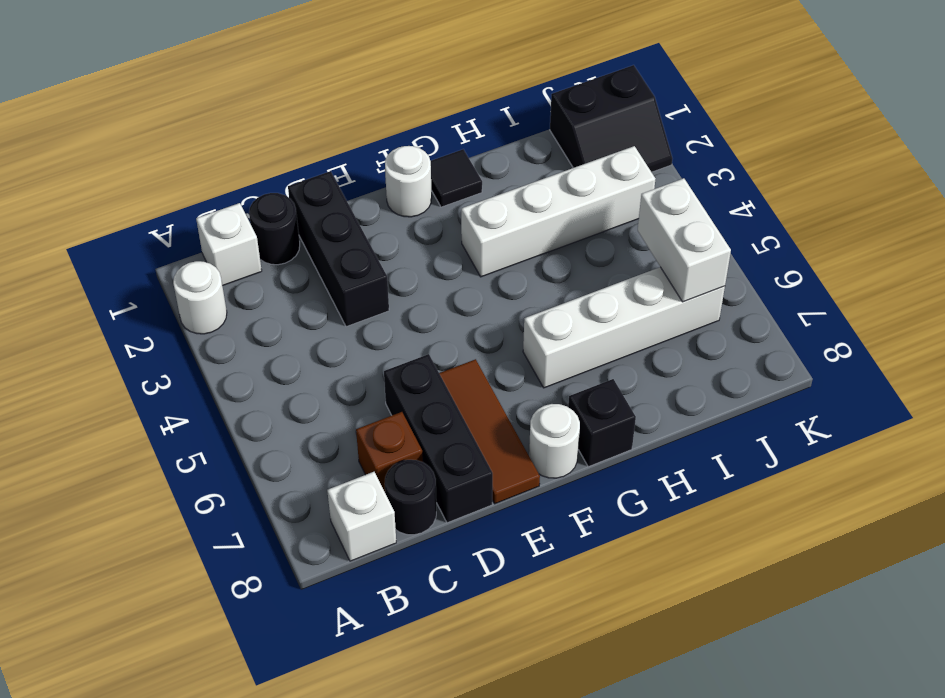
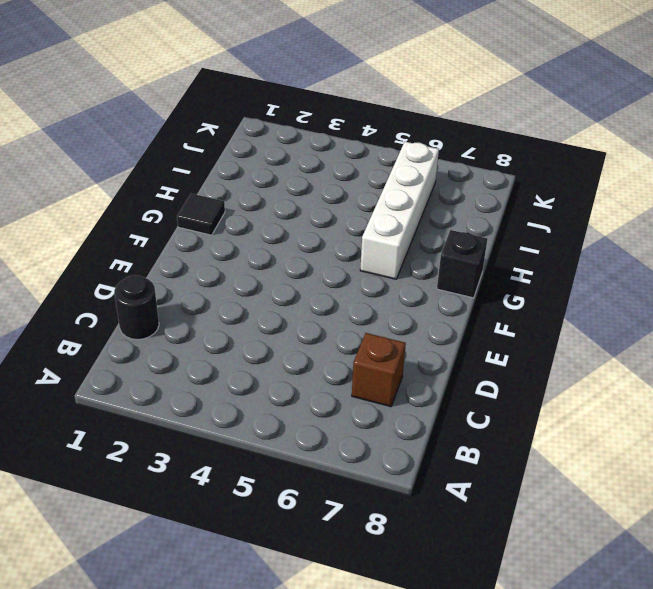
none -> white round brick A2 level 1
none -> white brick B1 level 1
none -> white brick B8 level 1

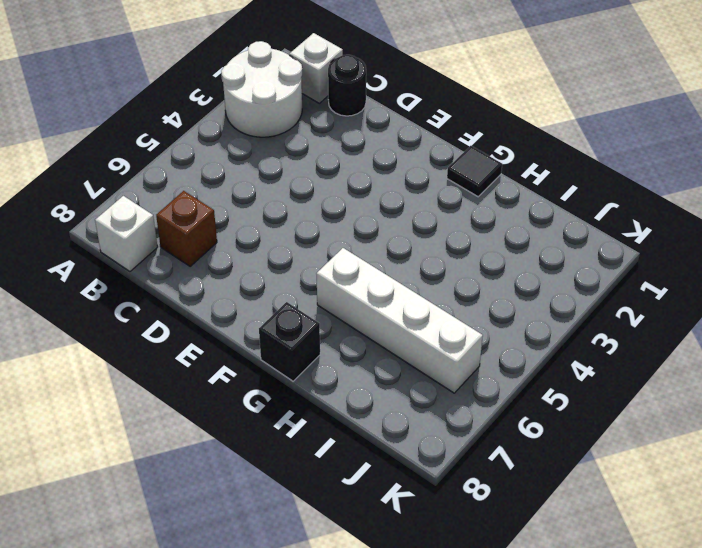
white round brick A2:B3 level 1 -> white round brick A2 level 1
none -> black round brick C8 level 1
none -> black brick D1:D3 level 1
none -> black brick D6:D8 level 1

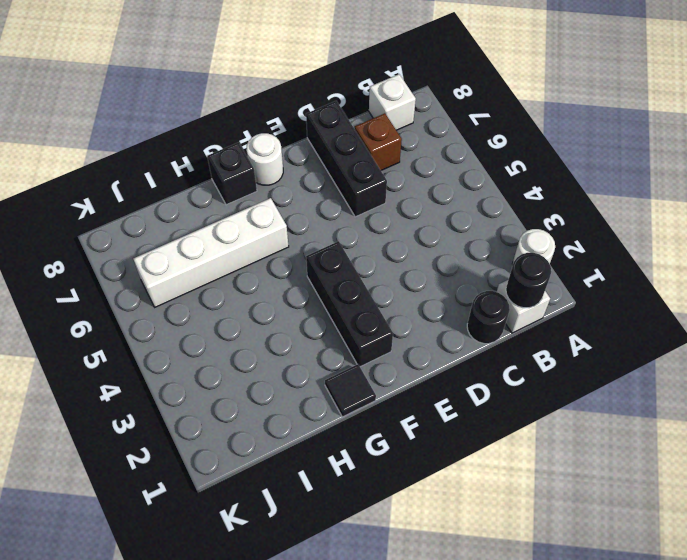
black round brick B1 level 2 -> black round brick C8 level 1
black brick F2:F4 level 1 -> black brick D1:D3 level 1
none -> brown tile E6:E8 level 1
none -> white round brick F1 level 1
none -> white brick G3:J3 level 1

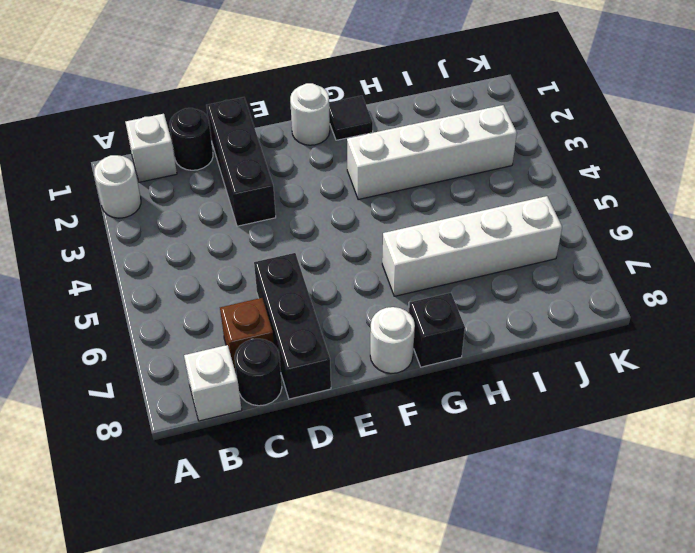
none -> brown tile E6:E8 level 1
none -> black slope J1:K2 level 1 top 1
none -> white brick J5:J6 level 2

